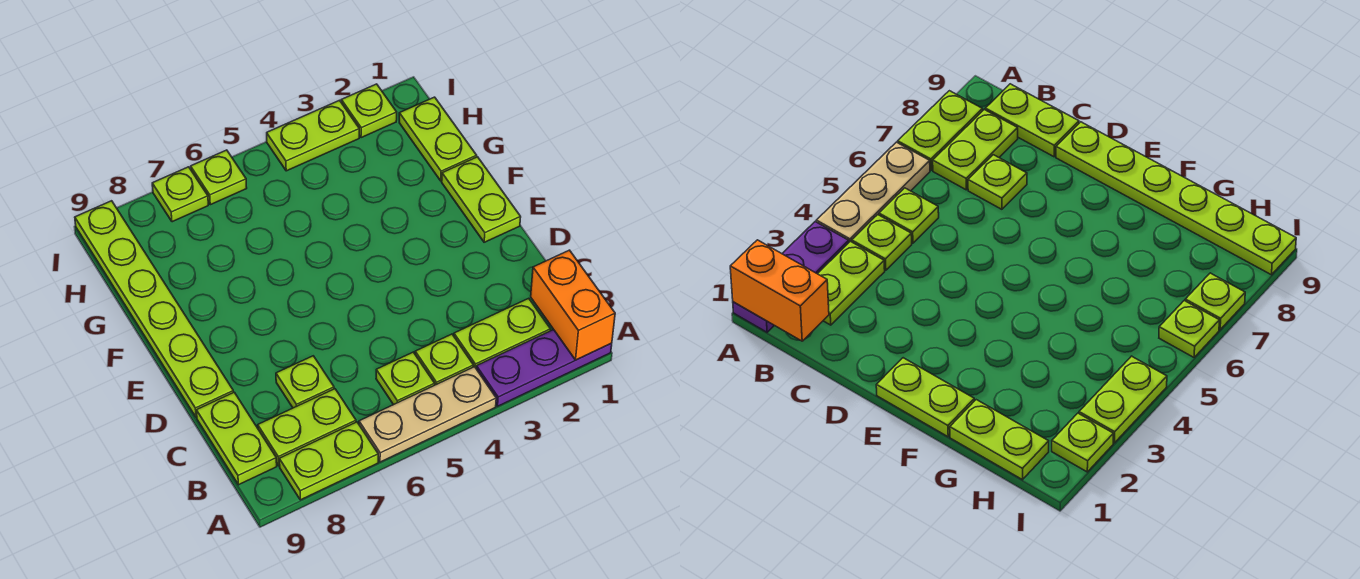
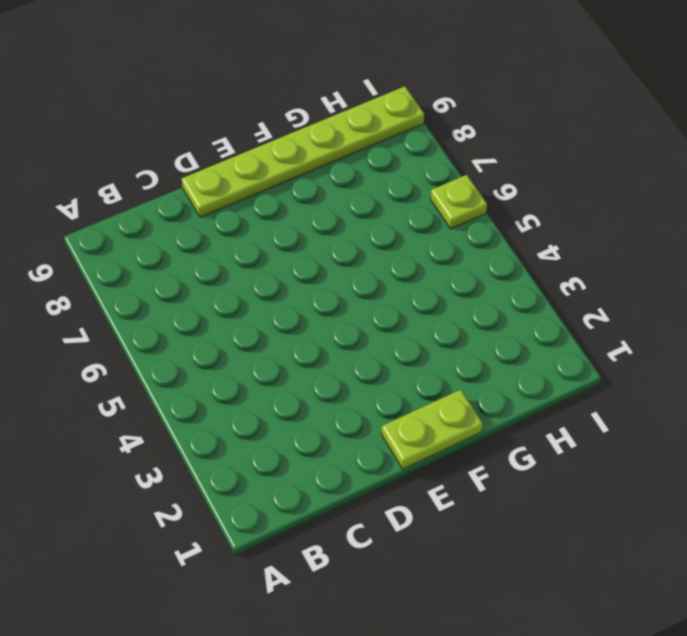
none -> purple plate A1:A3 level 1
none -> tan plate A4:A6 level 1
none -> lime plate A7:A8 level 1

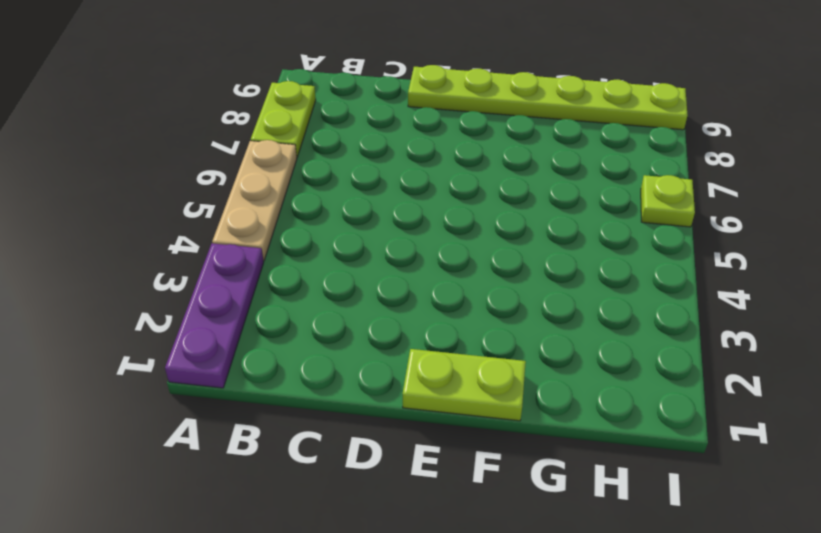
none -> lime plate B2:B3 level 1
none -> lime plate B4 level 1
none -> lime plate B5 level 1

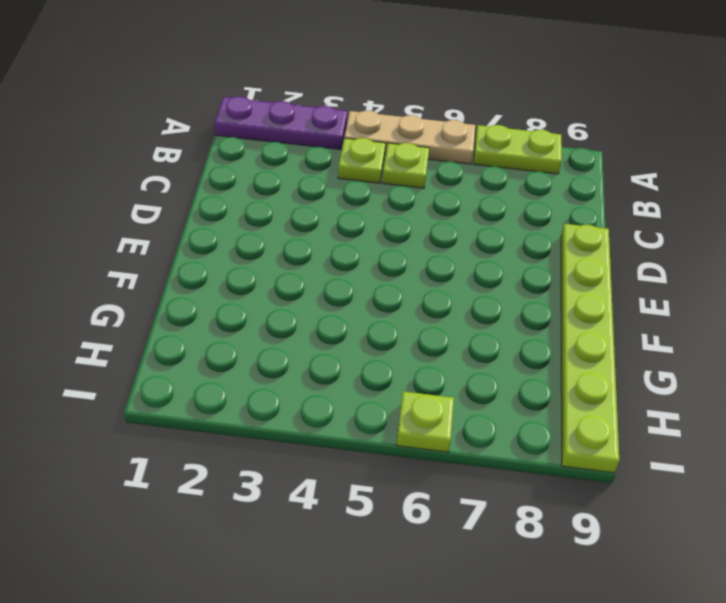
none -> lime plate B2:B3 level 1
none -> lime plate B7:B8 level 1
none -> lime plate B9:C9 level 1

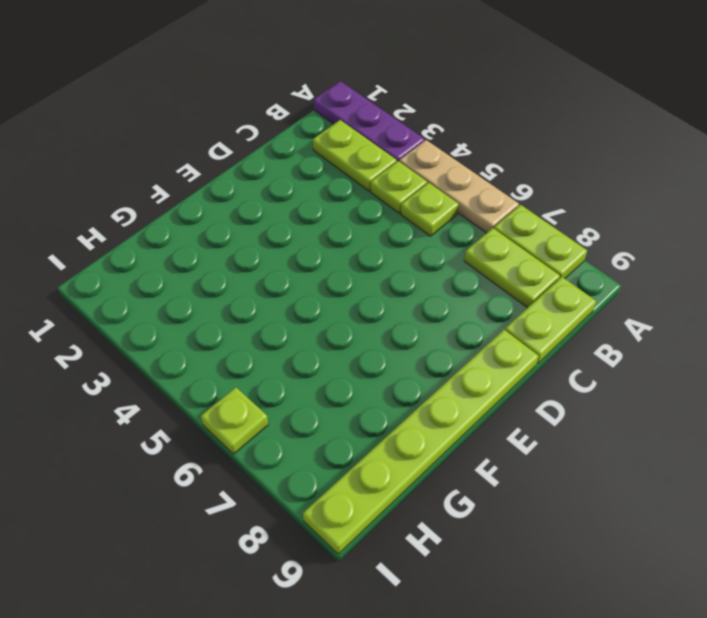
none -> lime plate C7 level 1
none -> lime plate E1:F1 level 1
none -> lime plate G1:H1 level 1

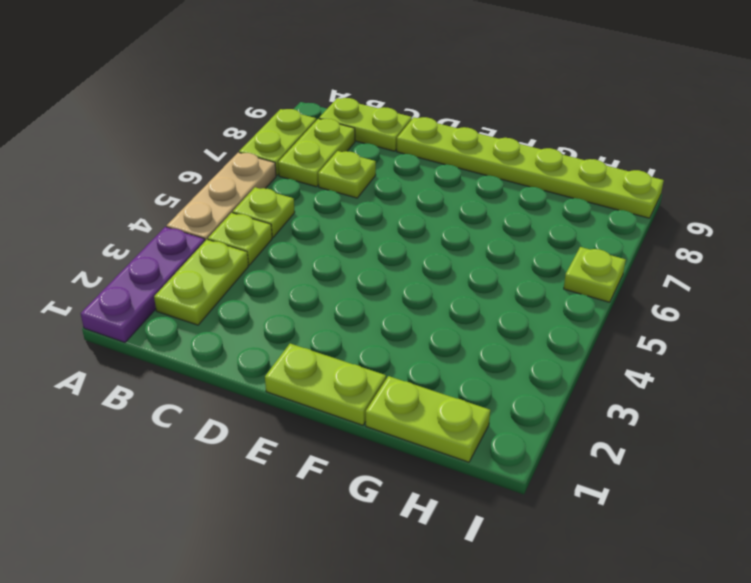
none -> lime plate I2 level 1
none -> lime plate I3:I4 level 1
none -> lime plate I7 level 1

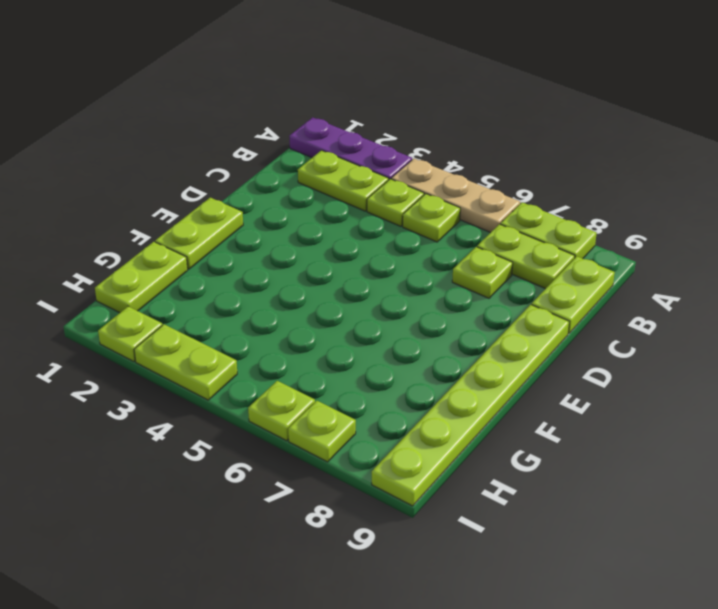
none -> orange brick A1:B1 level 2

